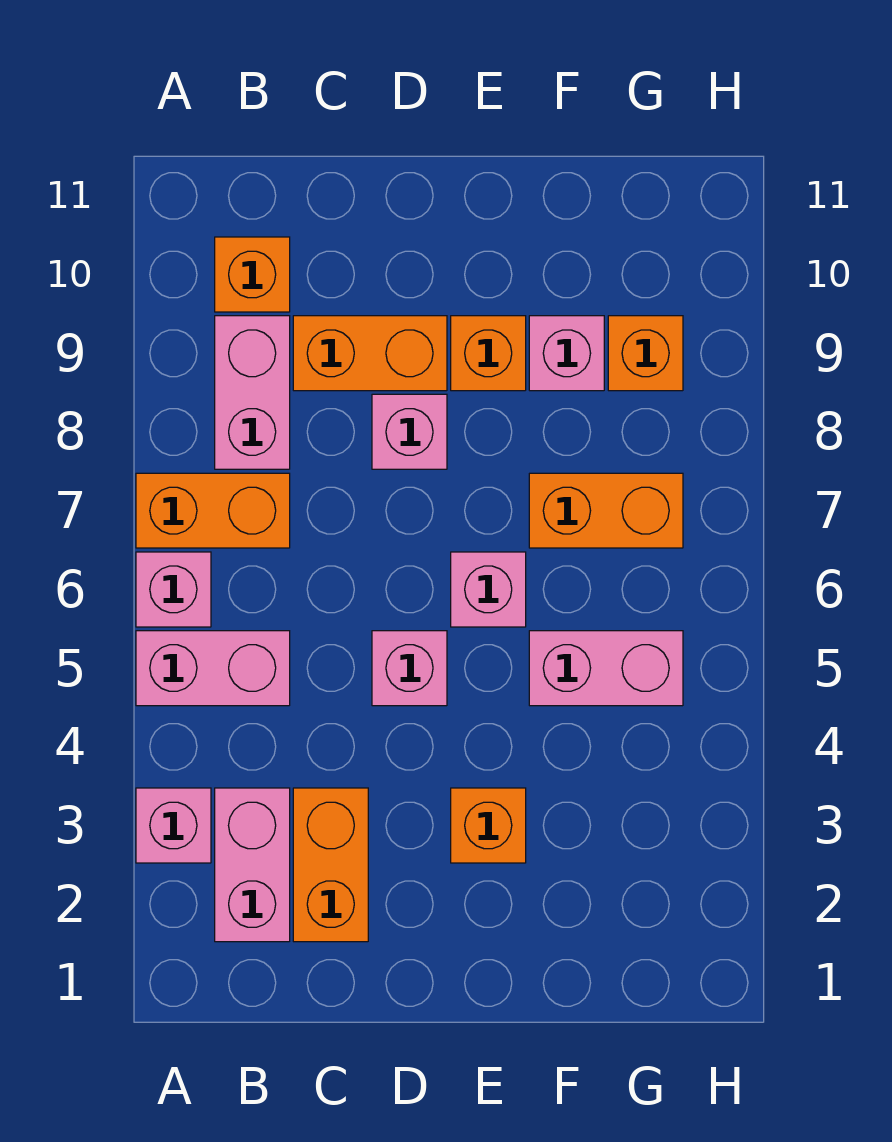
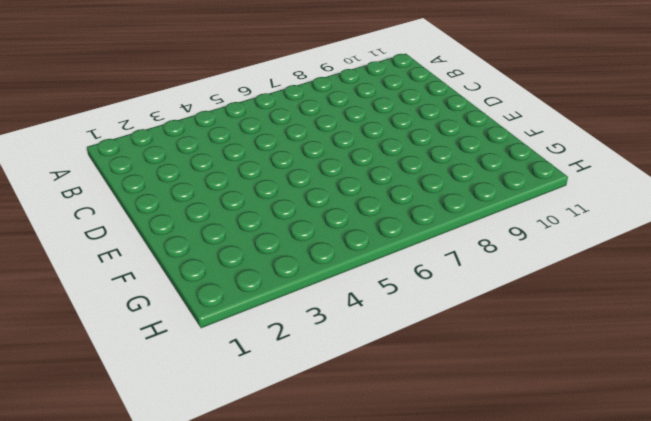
none -> pink brick A3 level 1
none -> pink brick A5:B5 level 1
none -> pink brick A6 level 1

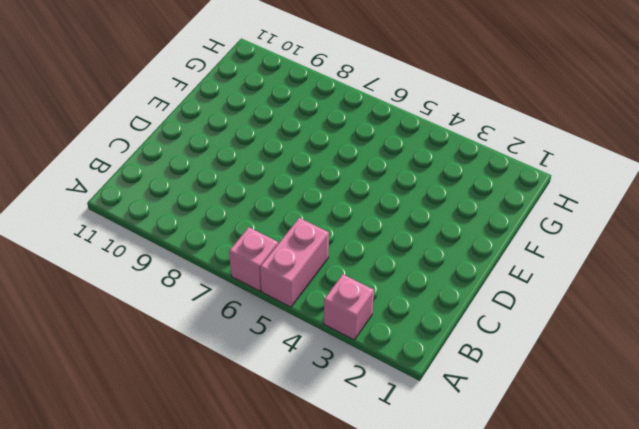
none -> orange brick A7:B7 level 1
none -> pink brick B2:B3 level 1
none -> pink brick B8:B9 level 1

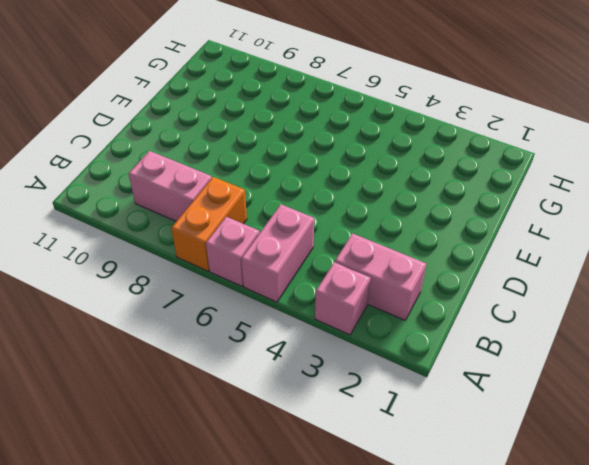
none -> orange brick B10 level 1
none -> orange brick C2:C3 level 1
none -> orange brick C9:D9 level 1

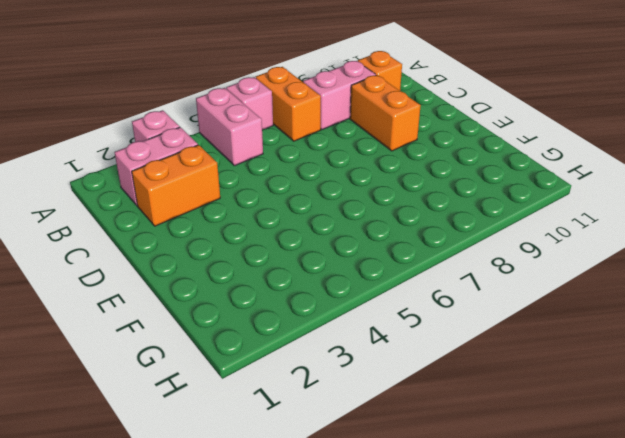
none -> pink brick D5 level 1
none -> pink brick D8 level 1
none -> orange brick E3 level 1

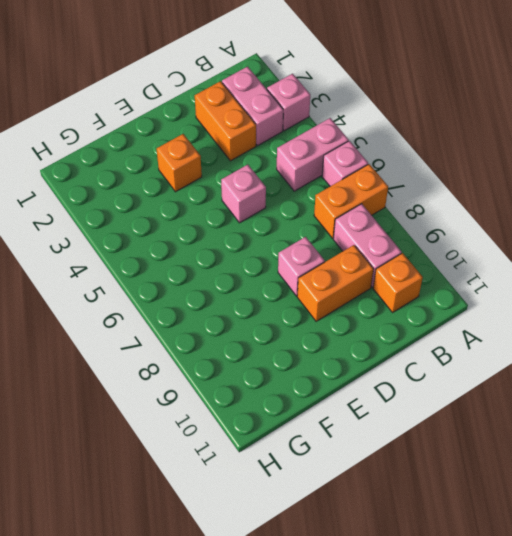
none -> pink brick E6 level 1
none -> orange brick E9 level 1
none -> pink brick F5:G5 level 1

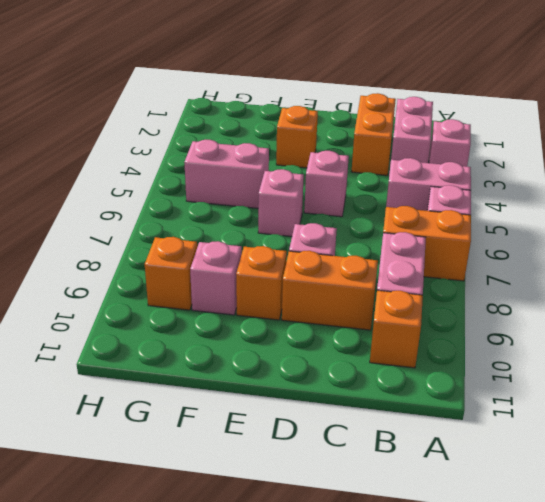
none -> orange brick F7:G7 level 1

